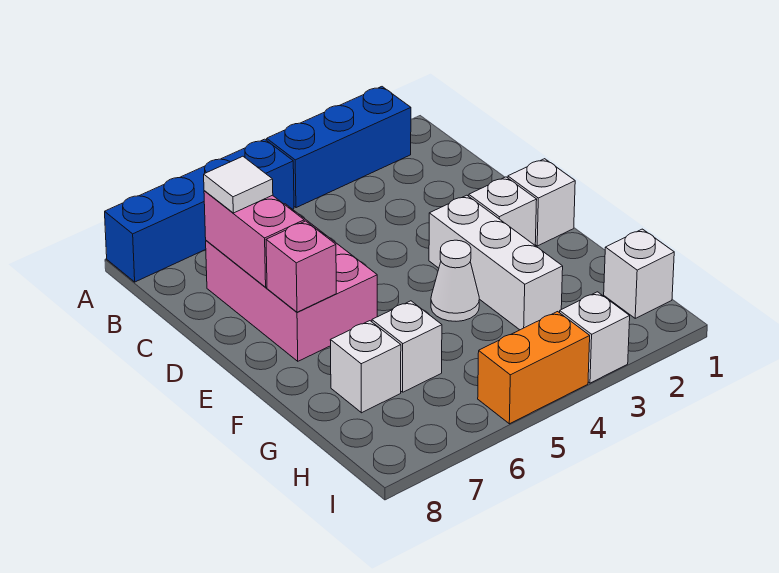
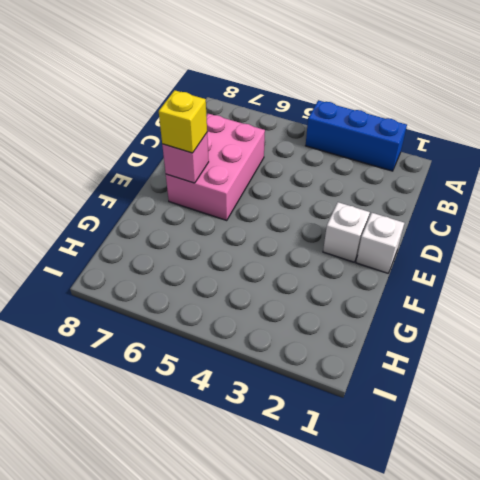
yellow brick E7 level 3 -> none
none -> blue brick A5:A8 level 1
none -> white brick E3:G3 level 1
none -> white cone F4 level 1

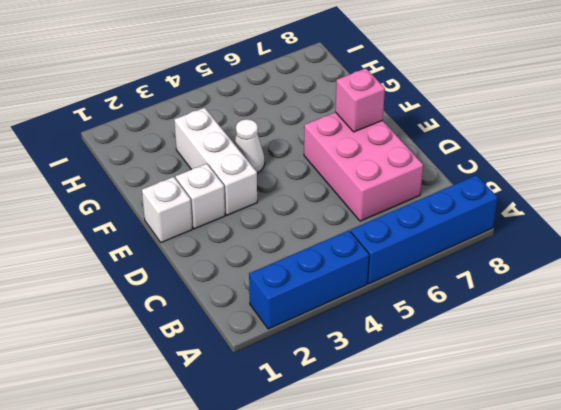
none -> white brick G6 level 1
none -> white brick G7 level 1
none -> white brick H1 level 1

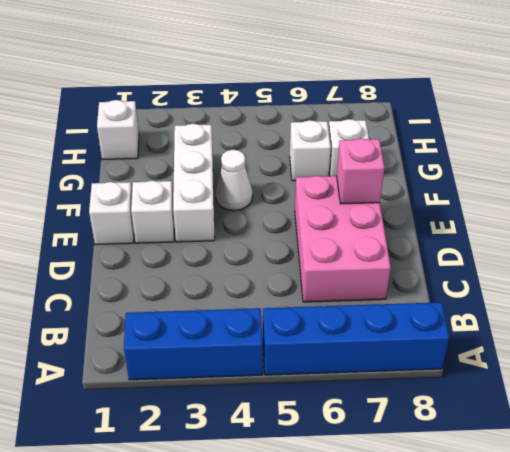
none -> white brick I3 level 1
none -> orange brick I4:I5 level 1
none -> pink brick C7:D7 level 2

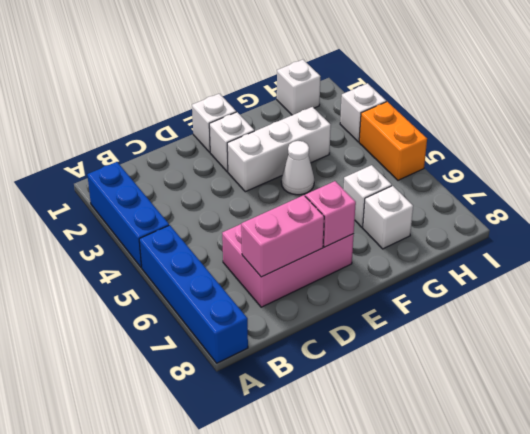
none -> white tile C7 level 3

